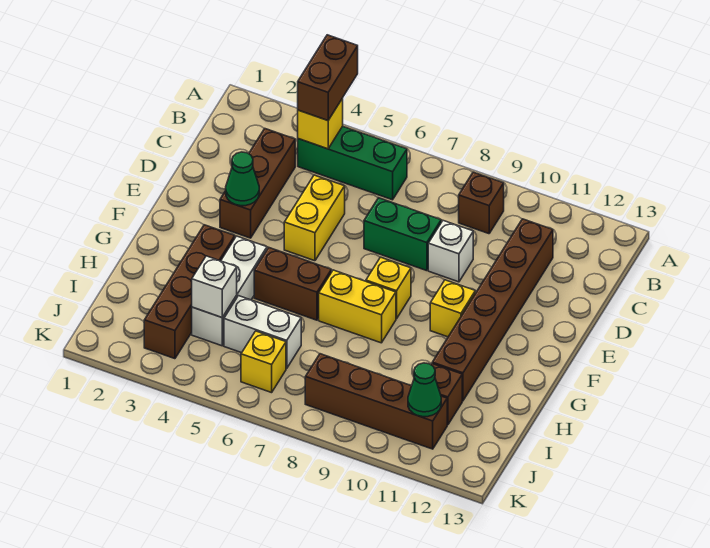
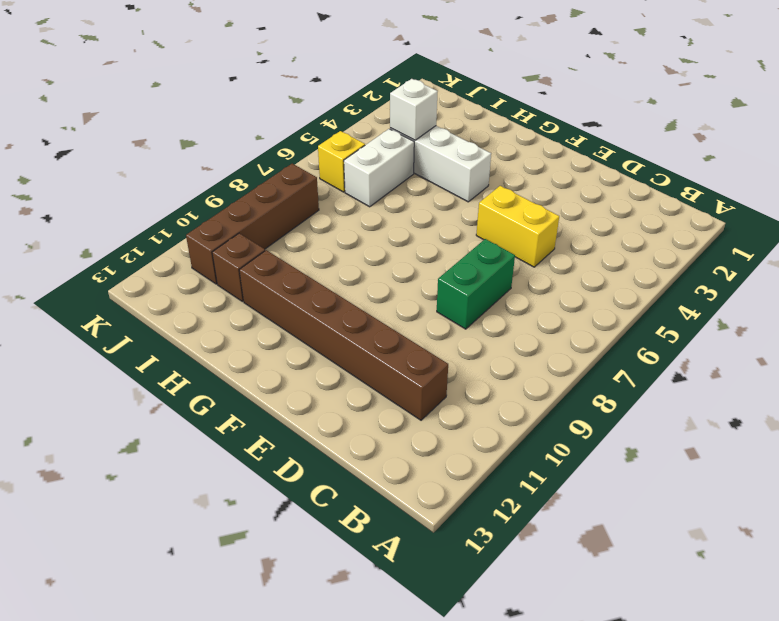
none -> green brick B4:B6 level 1
none -> brown brick B9 level 1
none -> brown brick C3:E3 level 1

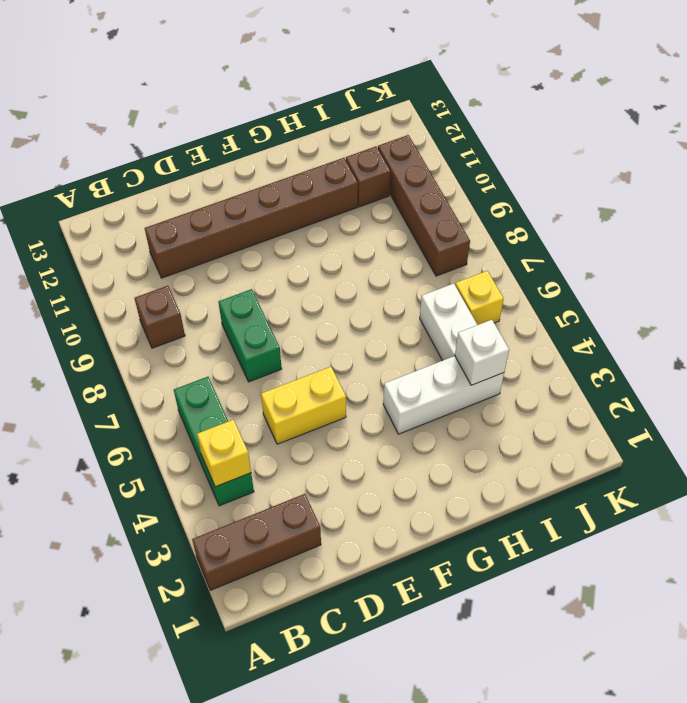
brown brick A2:C2 level 1 -> brown brick C3:E3 level 1
none -> white brick D9 level 1
none -> yellow brick F8 level 1
none -> yellow brick F10 level 1

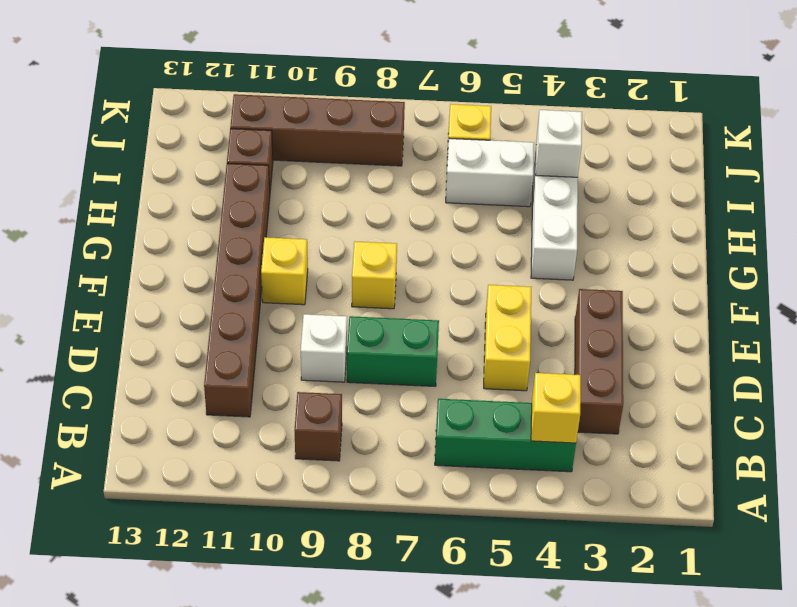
none -> brown brick G3:J3 level 1
none -> brown brick G5:G6 level 1
none -> yellow brick G7:G8 level 1

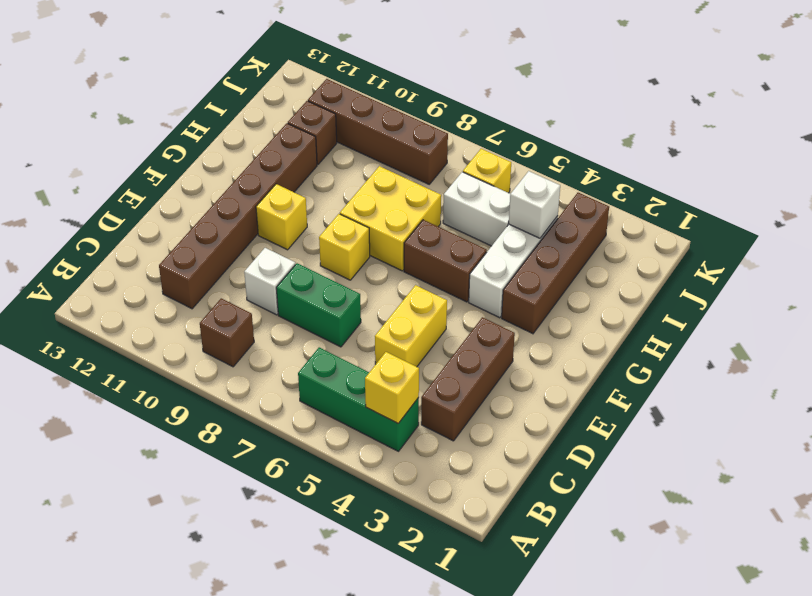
yellow brick G7:H8 level 1 -> yellow brick G7:G8 level 1
none -> green cone E3 level 2
none -> green cone J11 level 2
none -> brown brick A4:B4 level 3

